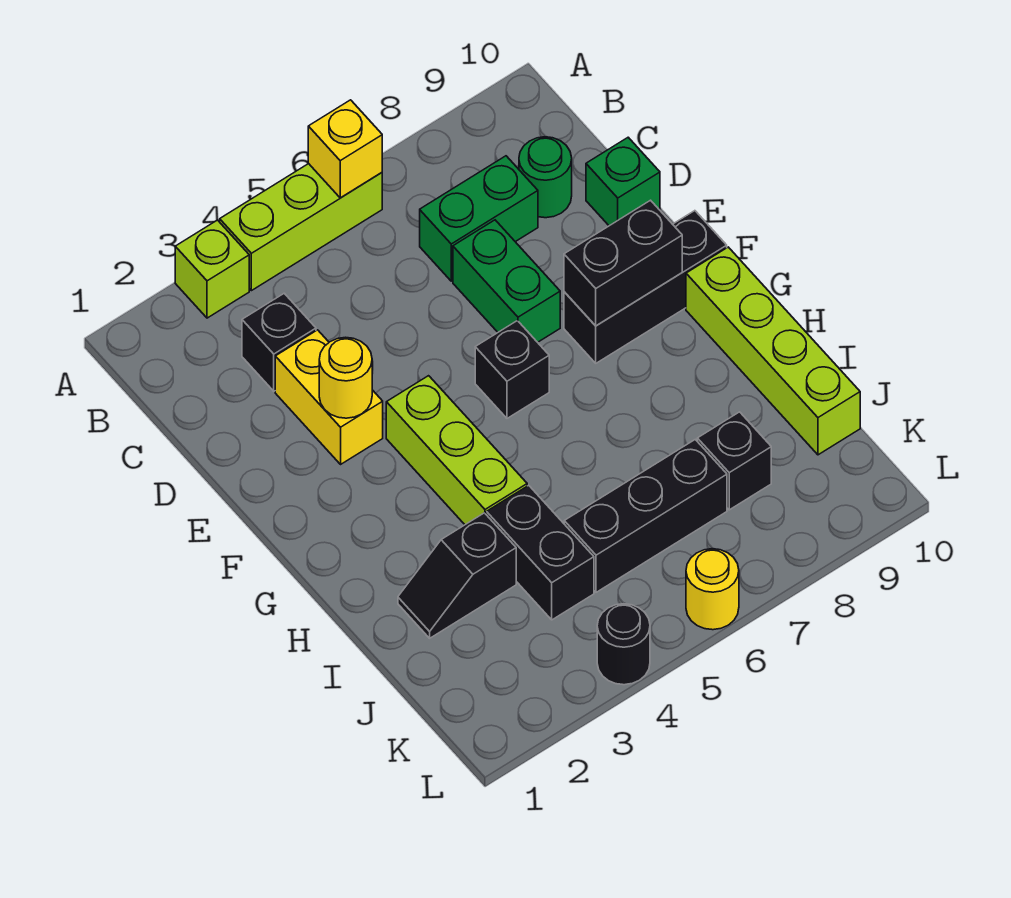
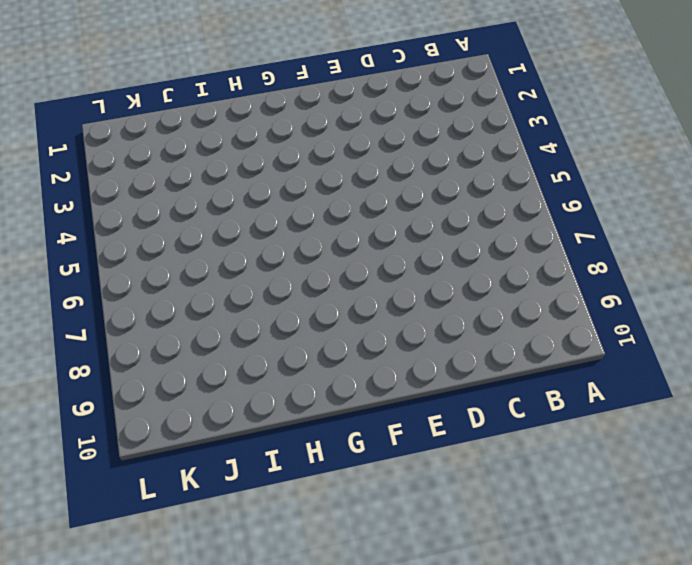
none -> lime brick A3 level 1
none -> lime brick A4:A6 level 1
none -> black brick C3 level 1

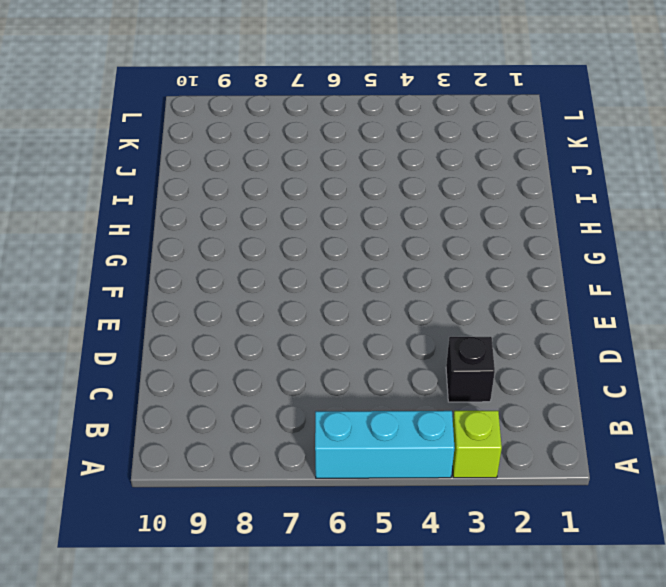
cyan brick A4:A6 level 1 -> lime brick A4:A6 level 1
none -> green brick C7:C8 level 1
none -> green round brick C9 level 1
none -> yellow brick D3:E3 level 1

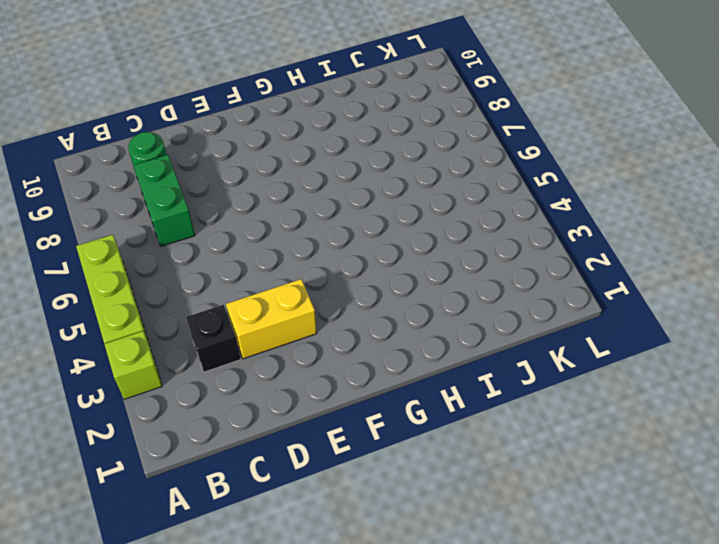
none -> green brick D7:E7 level 1
none -> green brick D10 level 1
none -> lime brick F4:H4 level 1

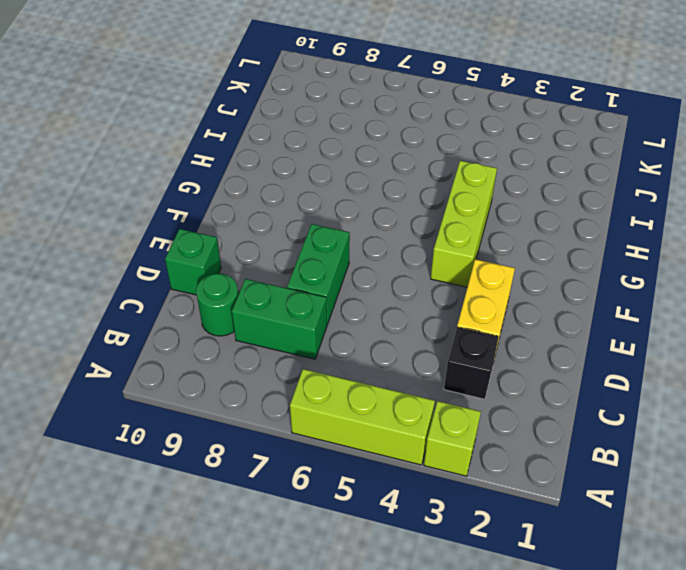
none -> black brick F6 level 1
none -> black brick F8:F10 level 1
none -> lime brick G10:J10 level 1

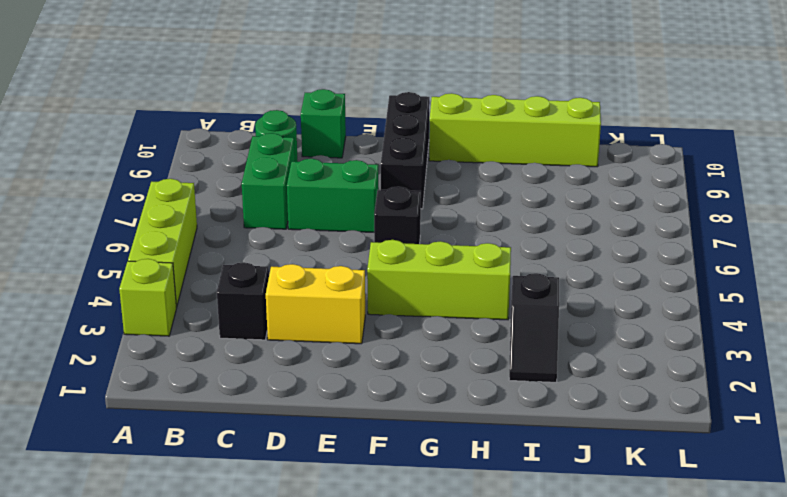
none -> black brick I4:J4 level 1
none -> black brick J5:J7 level 1
none -> black brick J8 level 1

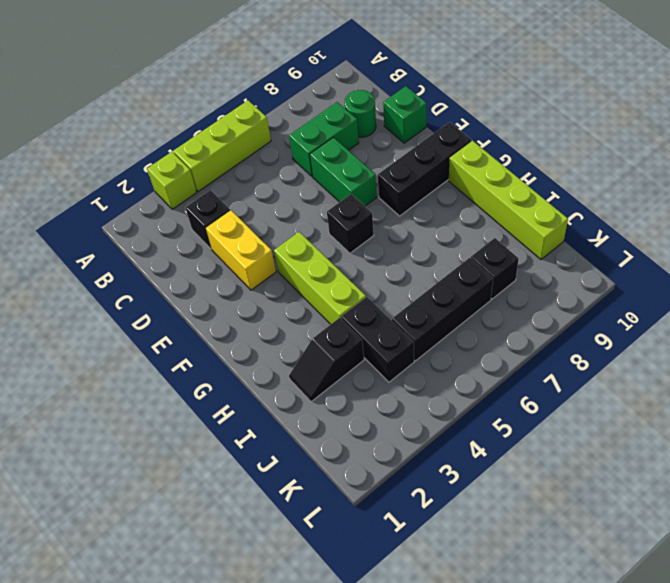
none -> black round brick L4 level 1
none -> yellow round brick L6 level 1
none -> yellow brick A6 level 2

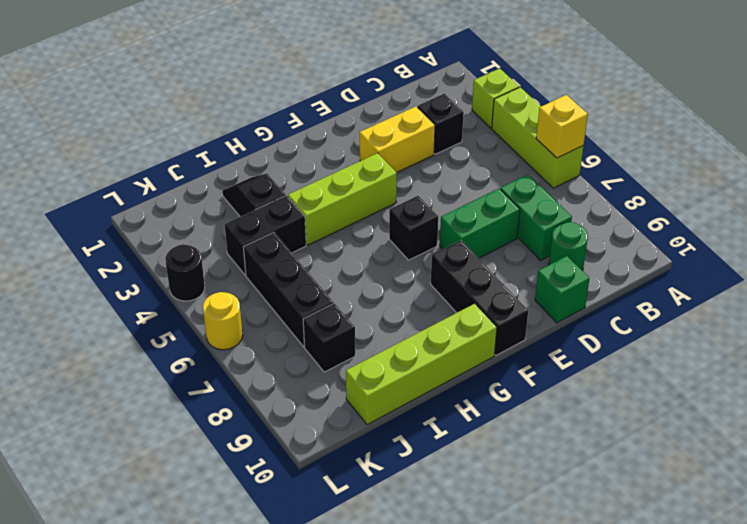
none -> yellow round brick E3 level 2
none -> black brick F8:F9 level 2

